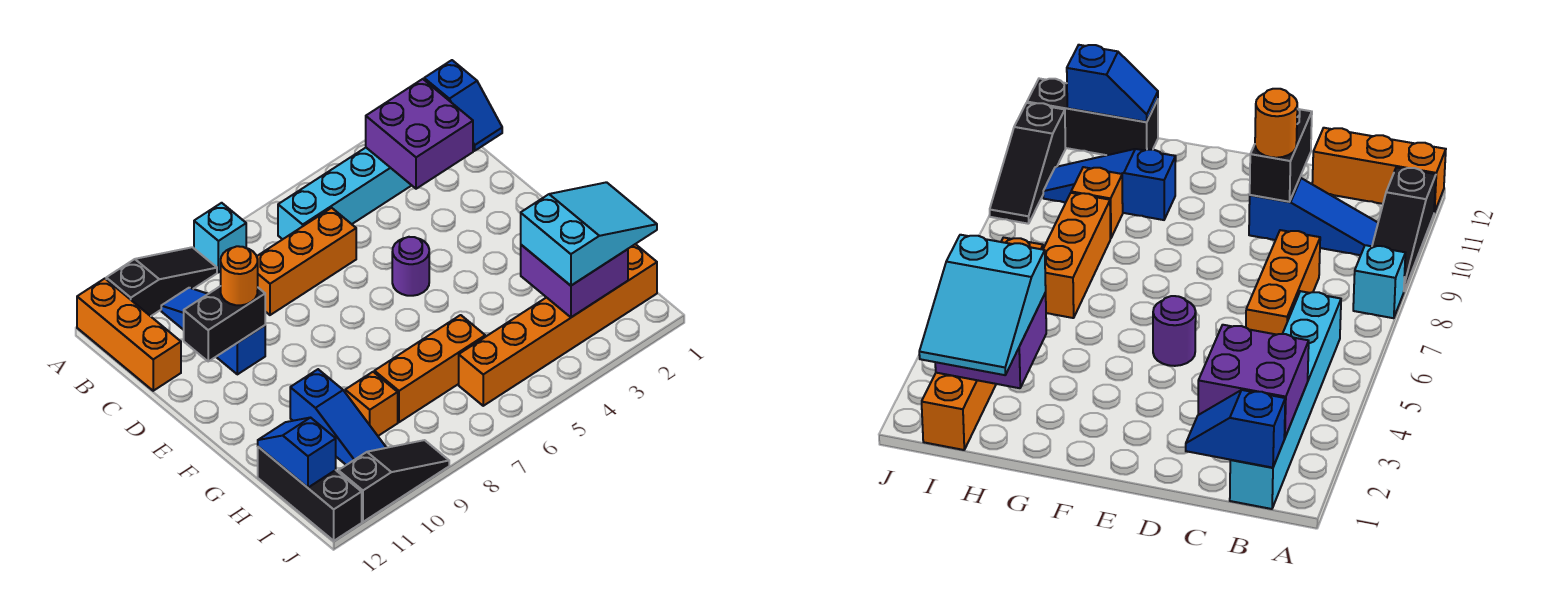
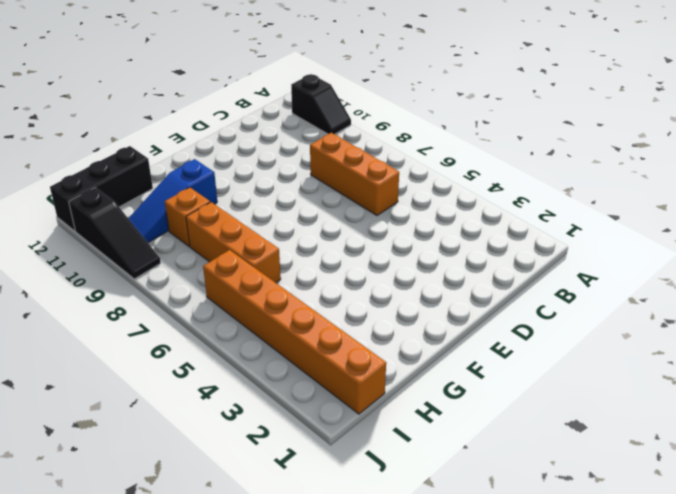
black slope A10:A11 level 1 top 11 -> black slope A9:A11 level 1 top 11
none -> cyan brick A8 level 1
none -> orange brick A12:C12 level 1
none -> cyan brick B1:B6 level 1

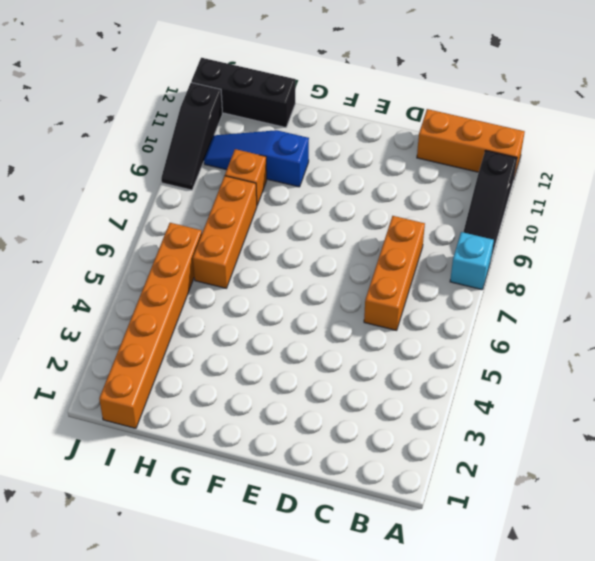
none -> cyan brick B1:B6 level 1
none -> blue slope B10:D10 level 1 top D
none -> purple round brick E5 level 1

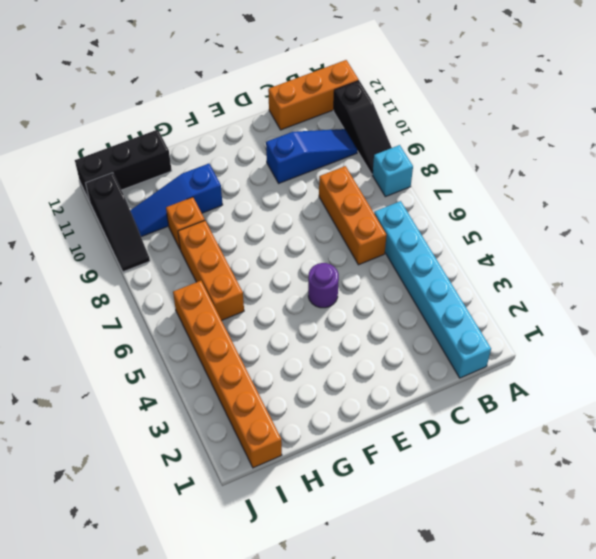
none -> blue slope B1:C1 level 2 top B
none -> purple brick B2:C3 level 2
none -> black brick D10:D11 level 2

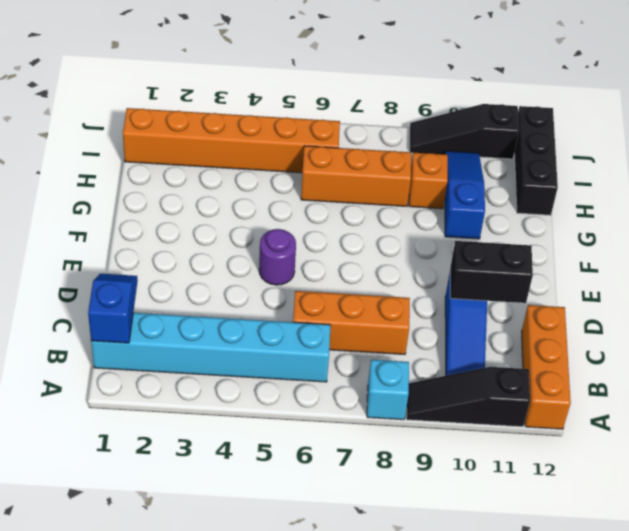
none -> purple brick B2:C3 level 2
none -> purple brick H2:I3 level 2
none -> blue slope H12:I12 level 2 top I

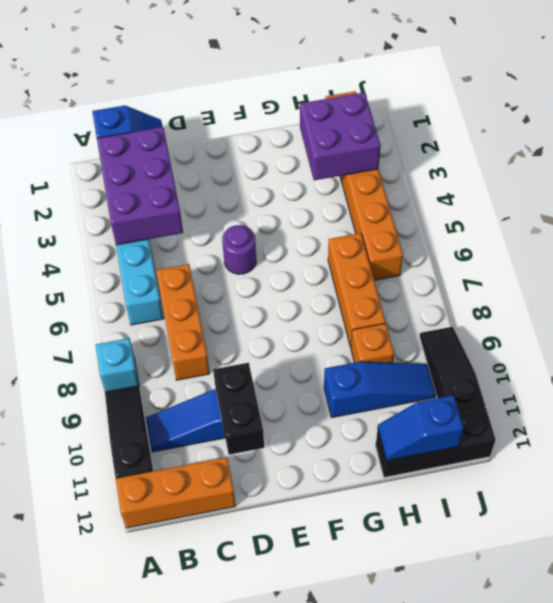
purple brick B2:C4 level 2 -> purple brick B2:C3 level 2
none -> orange round brick D10 level 3
none -> cyan slope H1:I3 level 3 top 3

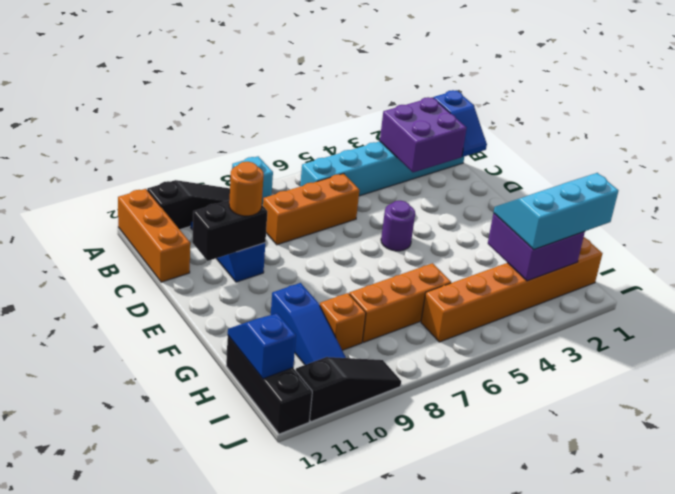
cyan slope H1:I3 level 3 top I -> cyan slope H1:I3 level 3 top 3

